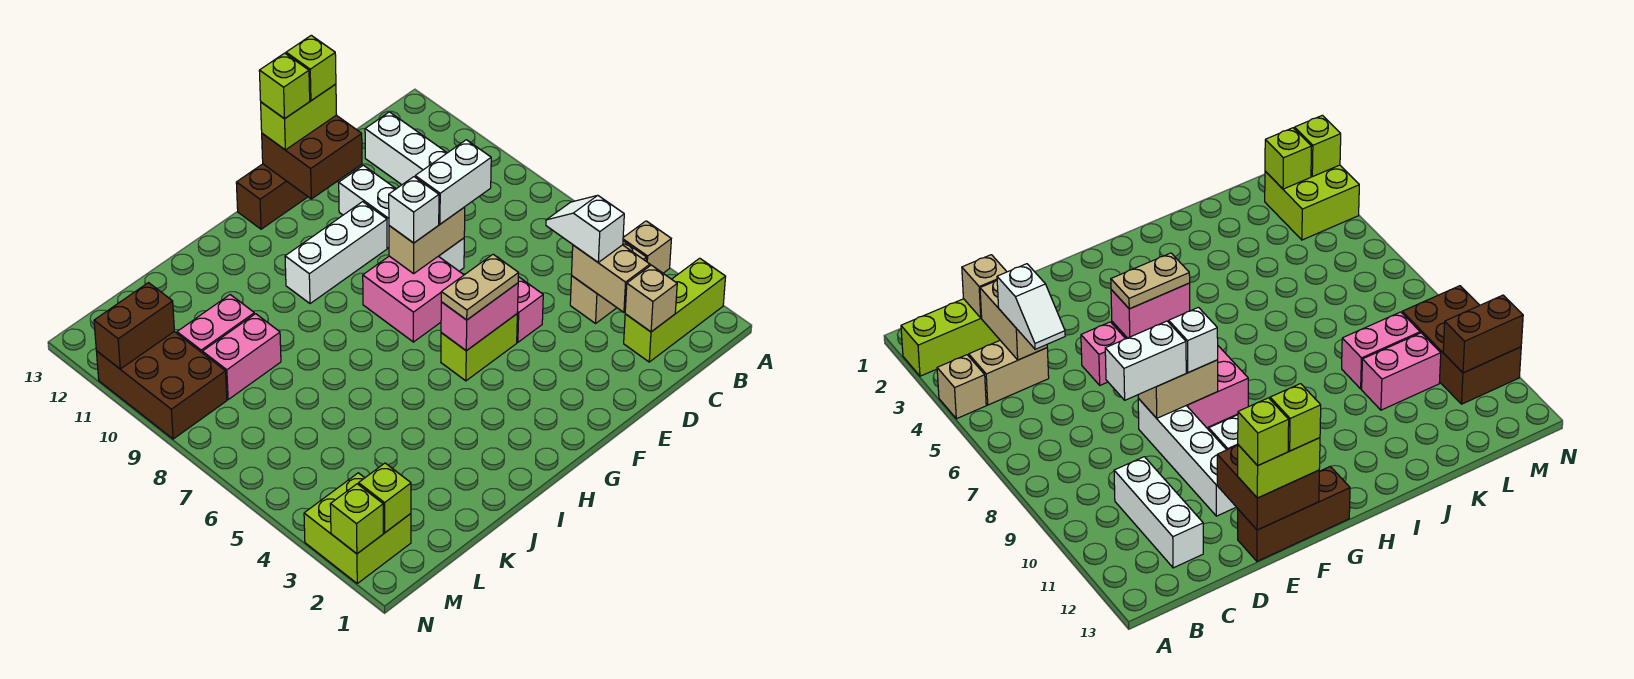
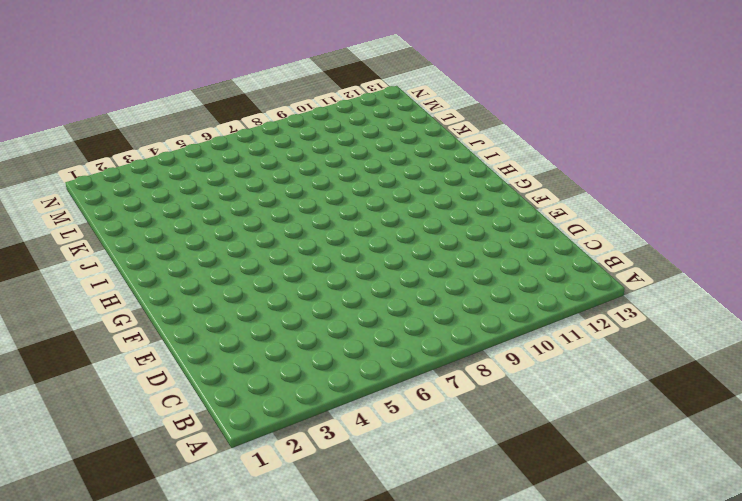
none -> lime brick A2:C2 level 1
none -> tan brick A4 level 1
none -> tan brick B4:C4 level 1

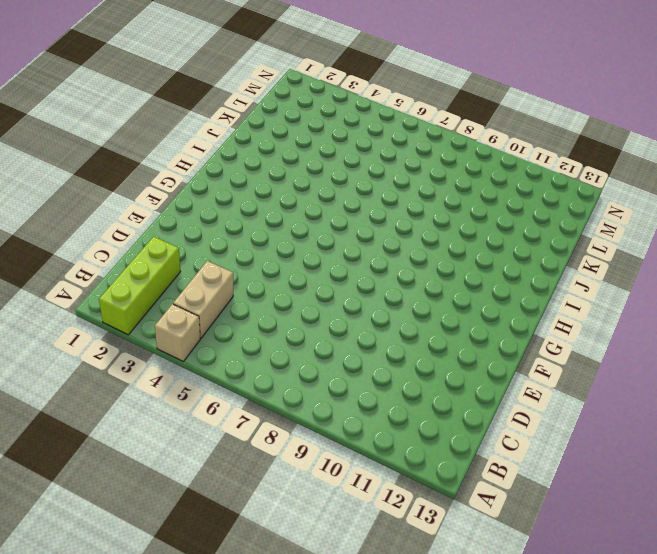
none -> white brick C10:C12 level 1
none -> pink brick E5 level 1
none -> white brick E8:E11 level 1

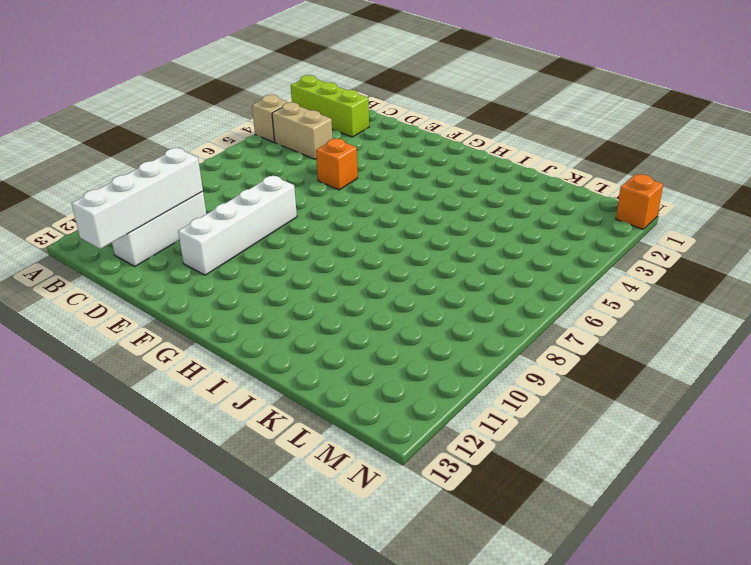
white brick C10:C13 level 2 -> none
orange brick E5 level 1 -> pink brick E5 level 1
orange brick N1 level 1 -> none
none -> brown brick E13:G13 level 1
none -> lime brick F5:G5 level 1
none -> pink brick F7:G8 level 1

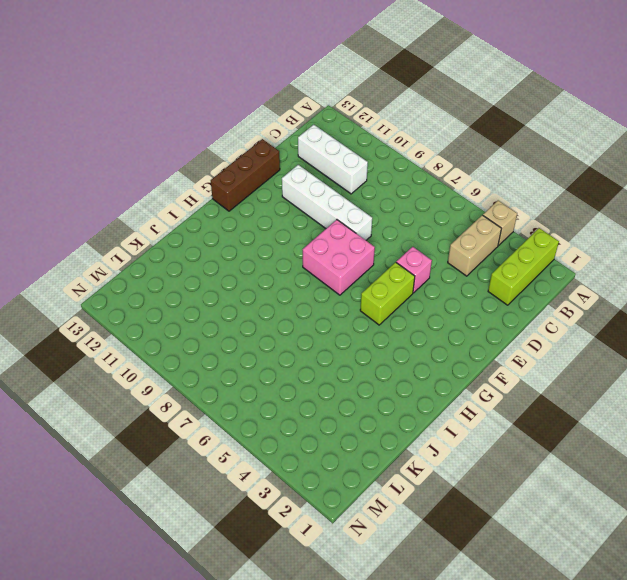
none -> white brick F10:H10 level 1
none -> pink brick K9:L9 level 1
none -> pink brick K10:L10 level 1

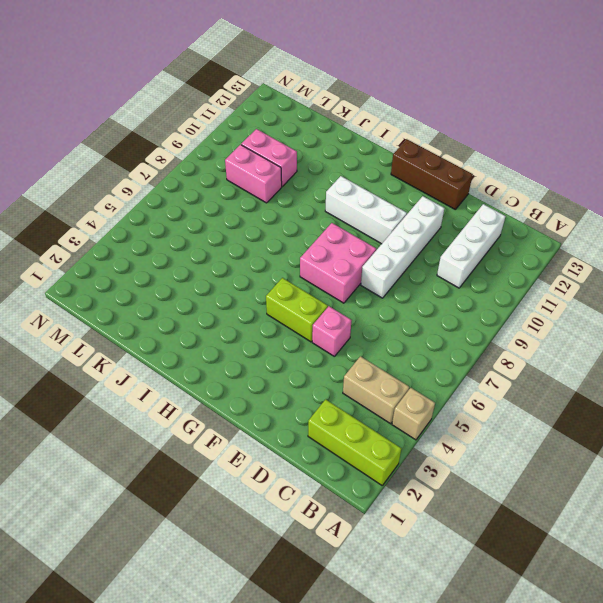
none -> lime brick M2:N3 level 1
none -> brown brick M9:N11 level 1
none -> tan brick C2 level 2

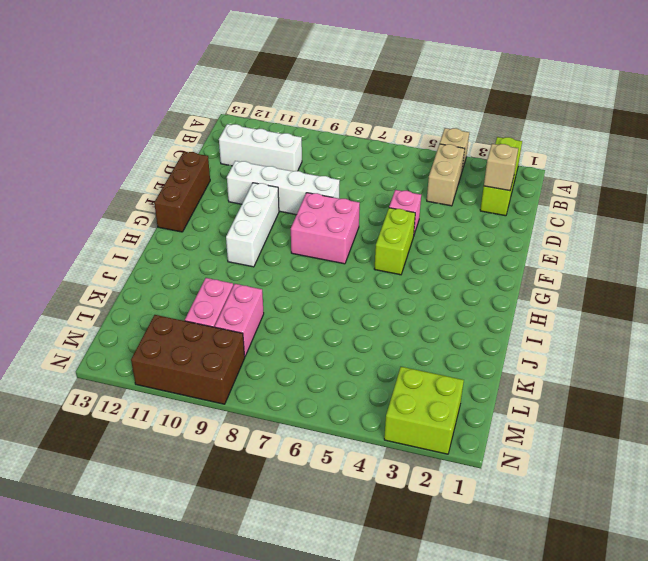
none -> tan brick C3:C4 level 2
none -> tan brick E8:F8 level 2
none -> brown brick E12:F13 level 2

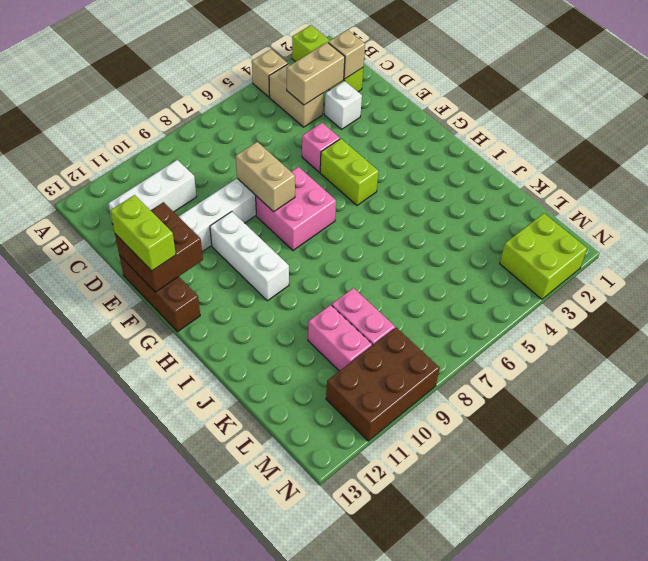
white brick D3 level 1 -> white brick F8 level 3
none -> pink brick F5:G5 level 2
none -> lime brick M2 level 2
none -> brown brick M11:N11 level 2

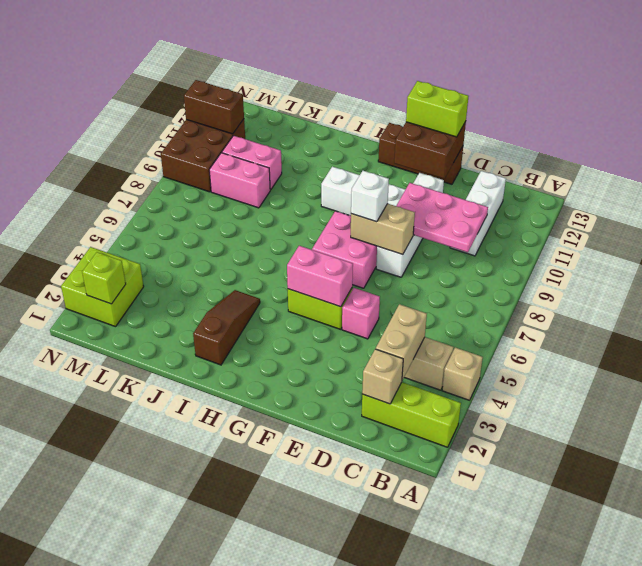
pink plate C9:E10 level 2 -> none
brown slope I2:I4 level 1 top 2 -> none
none -> lime brick N2 level 2
none -> white slope C4:C5 level 3 top 4
none -> white brick D8:E8 level 3

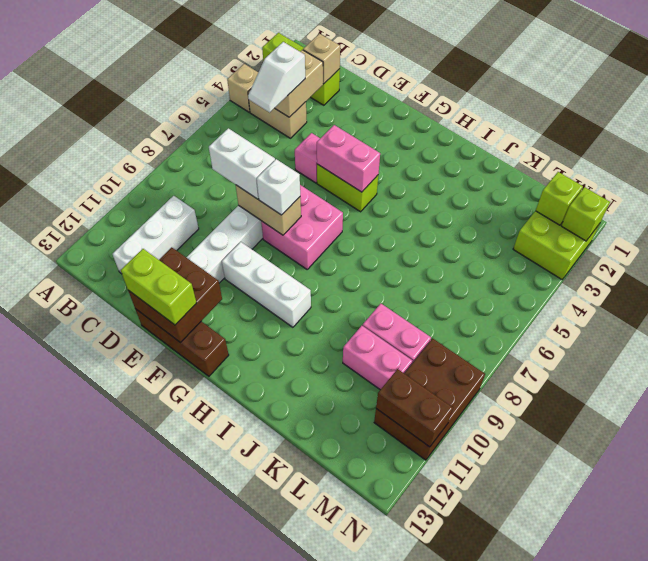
none -> tan plate F5:G5 level 3
none -> lime brick E13 level 4
none -> lime brick F13 level 4

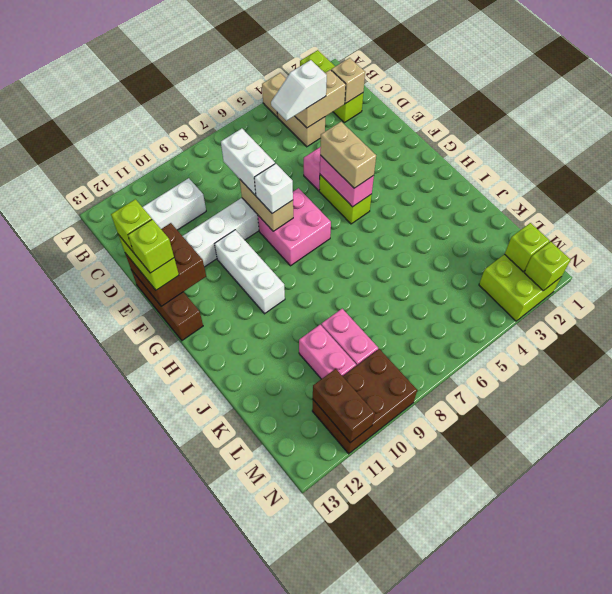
tan brick F5:G5 level 3 -> tan plate F5:G5 level 3

